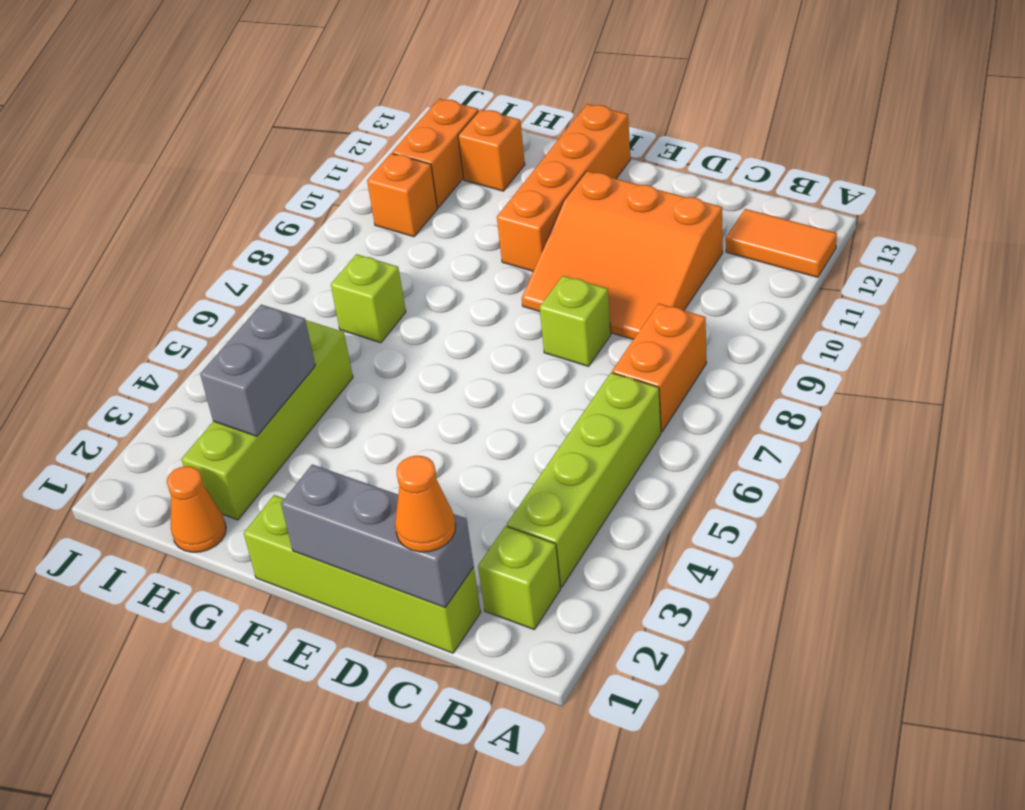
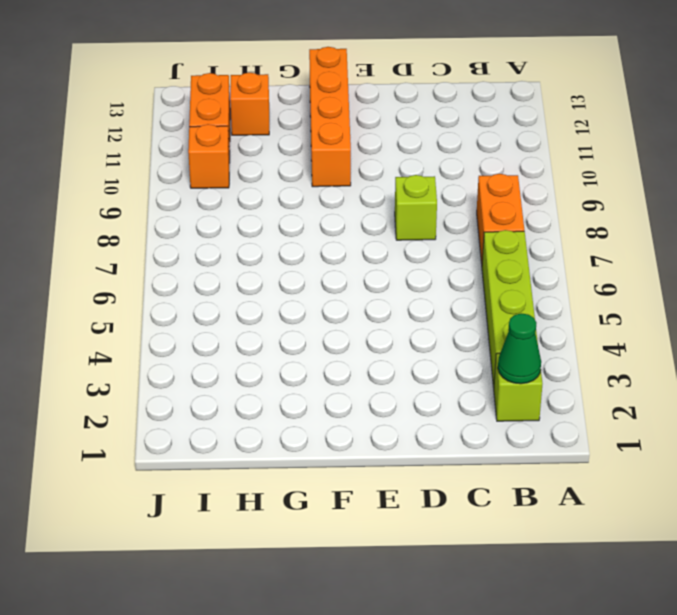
green cone B2 level 2 -> none
none -> orange tile A12:B12 level 1
none -> lime brick C1:F1 level 1
none -> orange slope C9:E11 level 1 top 11

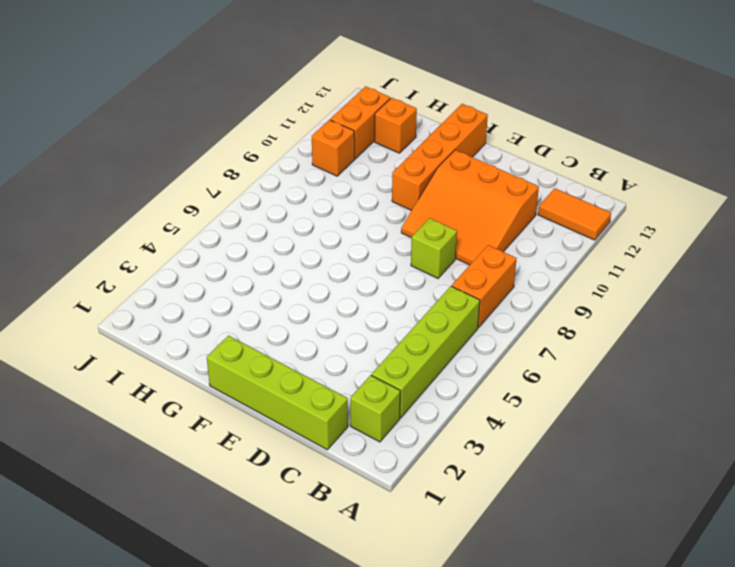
none -> orange cone H1 level 1
none -> lime brick H2:H5 level 1
none -> lime brick H7 level 1

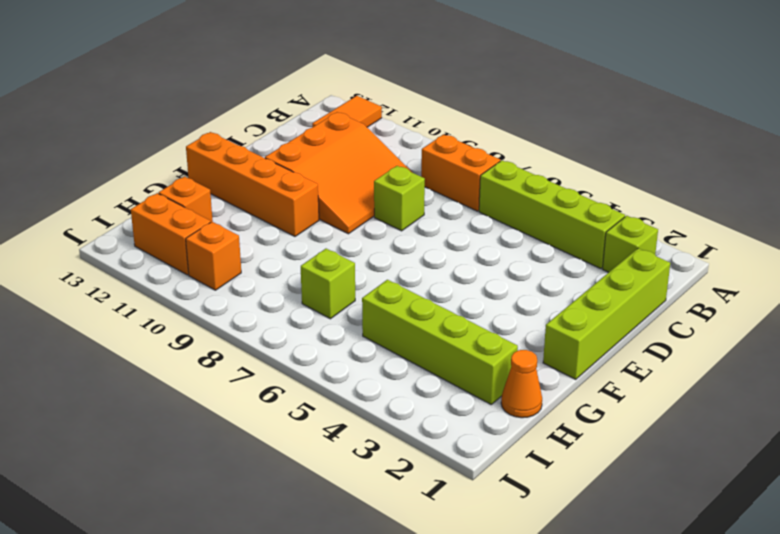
none -> grey brick C1:E1 level 2
none -> grey brick H3:H4 level 2
none -> orange cone C1 level 3

